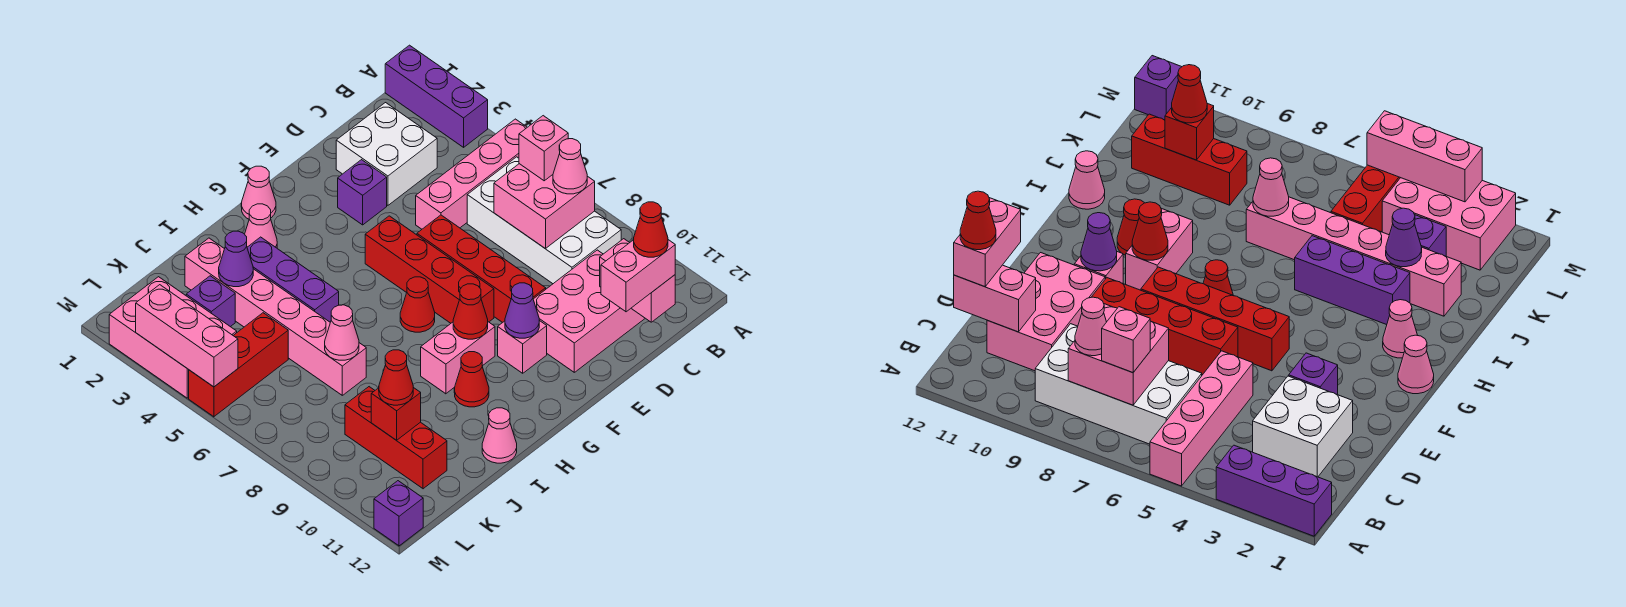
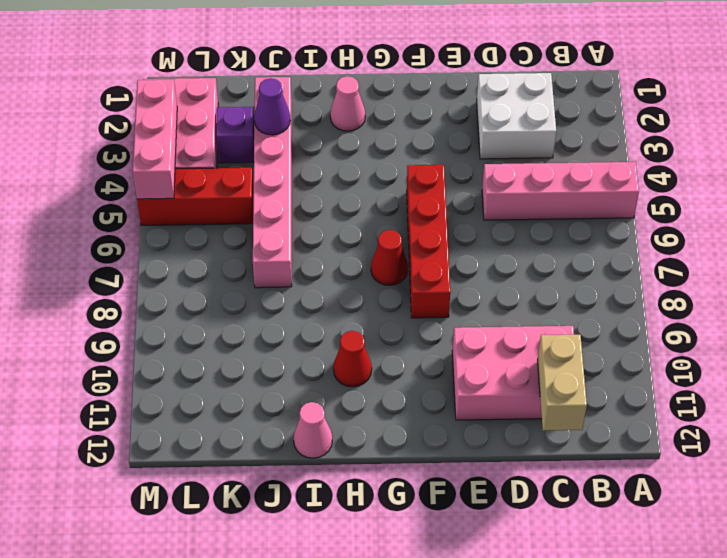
tan brick C11:C12 level 2 -> pink brick C11:C12 level 2
none -> purple brick A1:A3 level 1
none -> white brick B6:C9 level 1
none -> purple brick E3 level 1
none -> red brick E6:E9 level 1

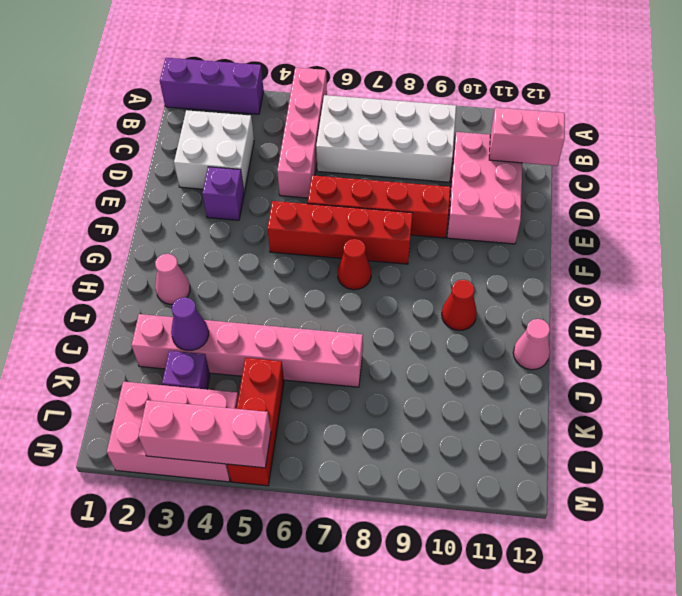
none -> pink brick F10 level 1
none -> pink cone G1 level 1
none -> pink brick G9:H9 level 1
none -> purple brick I3:I5 level 1

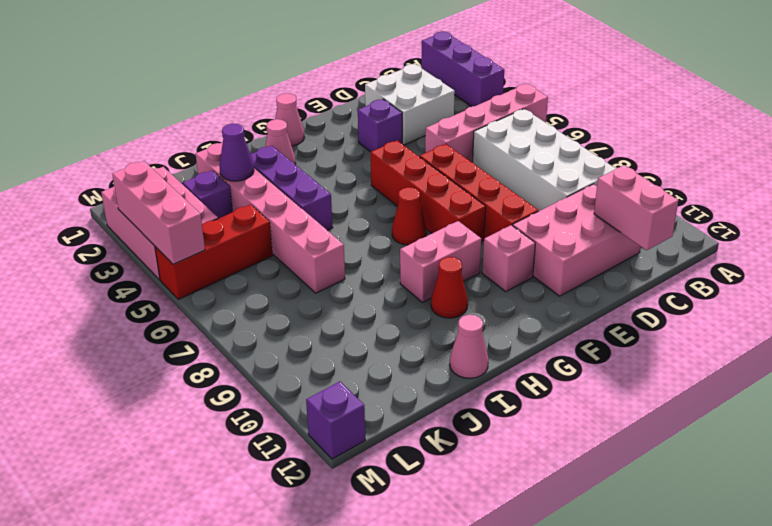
none -> red brick K9:K11 level 1
none -> pink brick B7:C8 level 2
none -> purple cone F10 level 2
none -> red cone G9 level 2

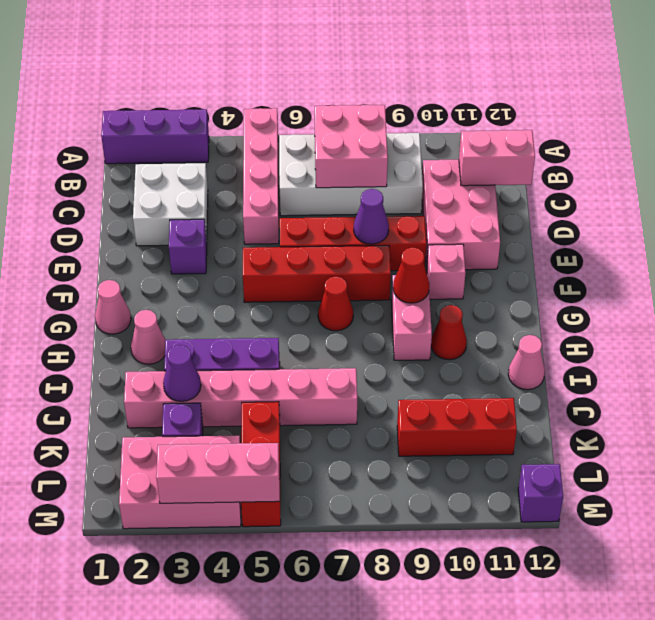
purple cone E8 level 2 -> purple cone F10 level 2
none -> pink cone J7 level 2
none -> red brick K10 level 2
none -> pink brick B7 level 3
none -> pink cone B8 level 3

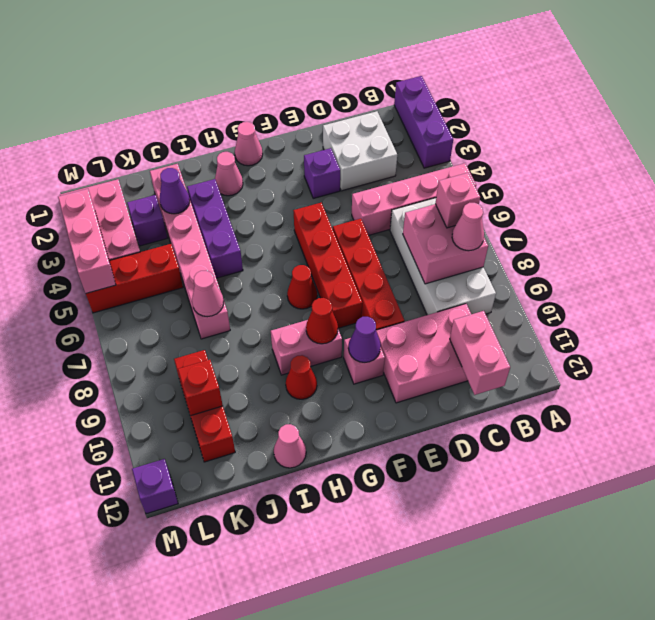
none -> pink brick C12:D12 level 3
none -> red cone K10 level 3
none -> red cone C12 level 4

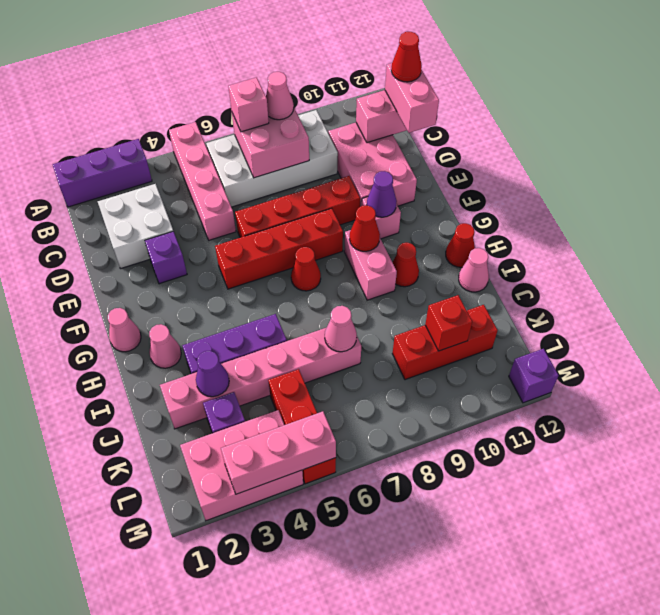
red cone H12 level 1 -> red cone K10 level 3

